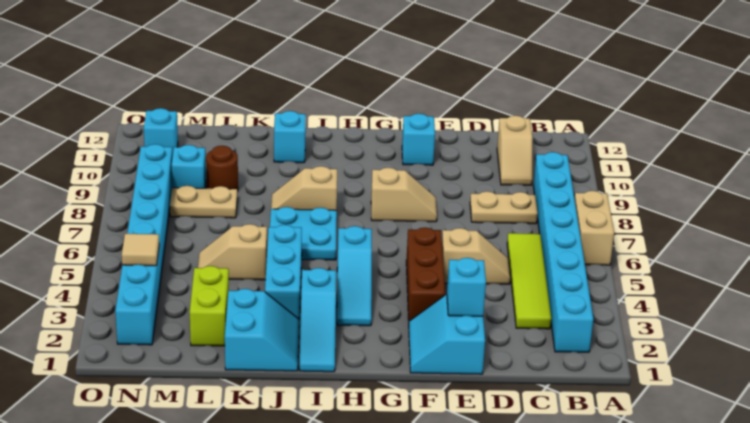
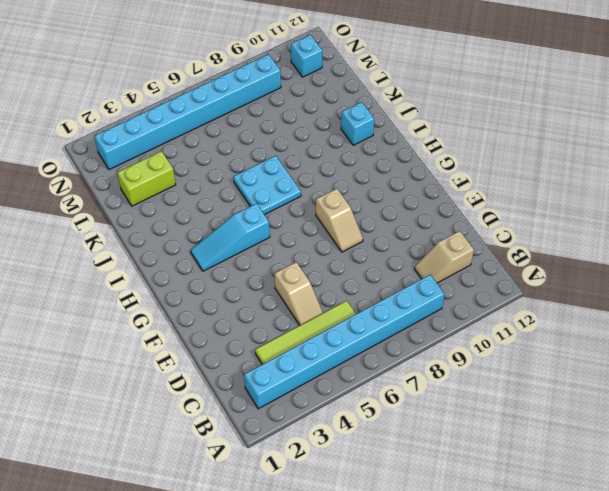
none -> tan brick A6:A7 level 1
none -> tan plate C8:D8 level 1
none -> cyan slope E1:F2 level 1 top E

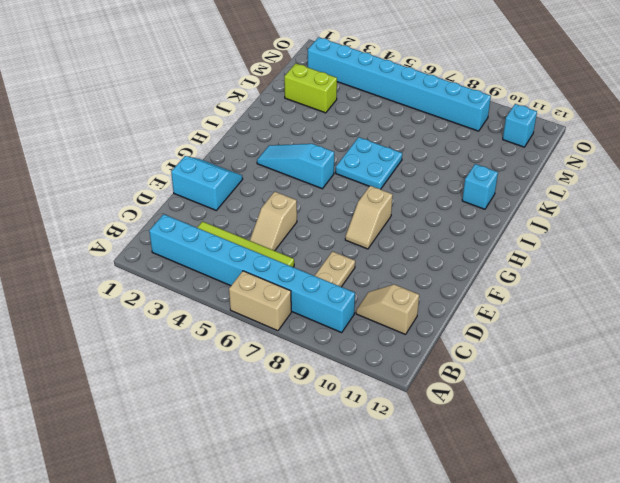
none -> brown brick F3:F5 level 1
none -> cyan brick F11 level 1
none -> cyan slope I1:I3 level 1 top 3

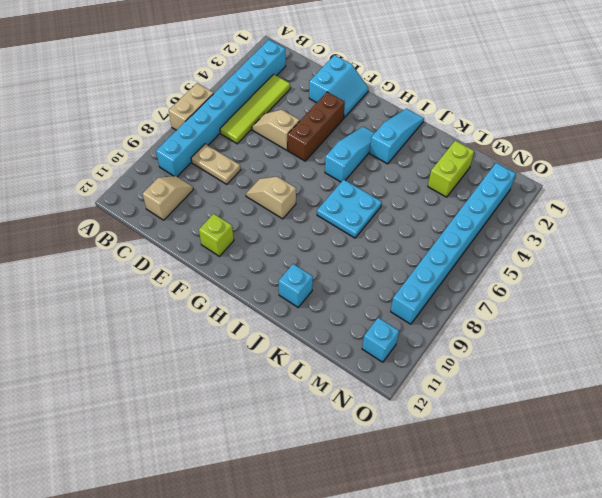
lime brick F11 level 1 -> cyan brick F11 level 1
none -> tan slope I8:J8 level 1 top I
none -> cyan slope J1:K2 level 1 top K
none -> cyan brick J3:J5 level 1

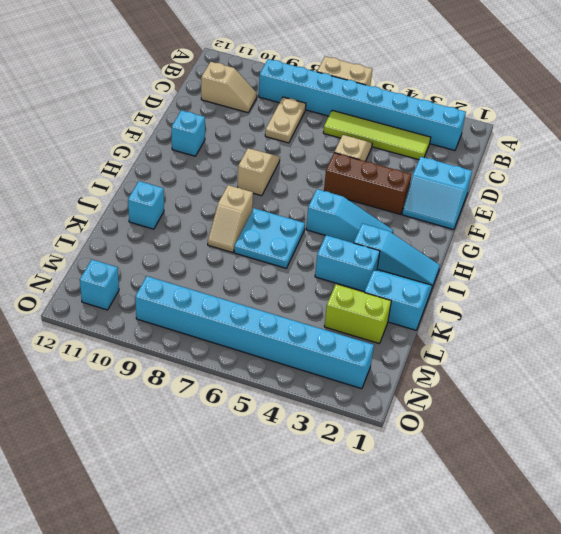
cyan brick J3:J4 level 1 -> cyan brick J3:J5 level 1
none -> tan slope K5:L5 level 1 top K
none -> tan plate L8:M8 level 1
none -> brown round brick L9 level 1

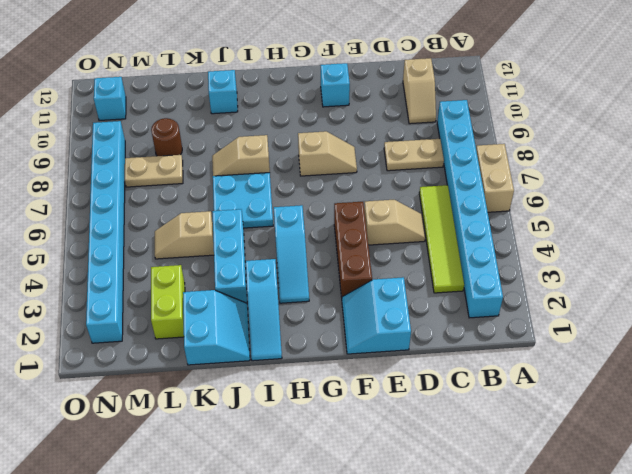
none -> cyan brick M9 level 1
none -> cyan brick E2 level 2
none -> tan tile N4 level 2

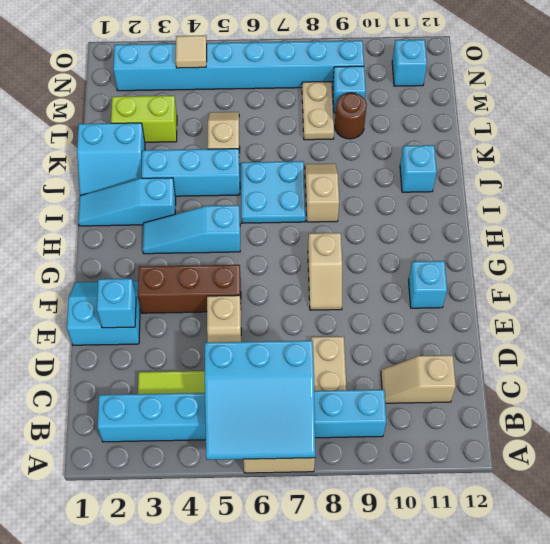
cyan slope A5:C7 level 2 top C -> none

